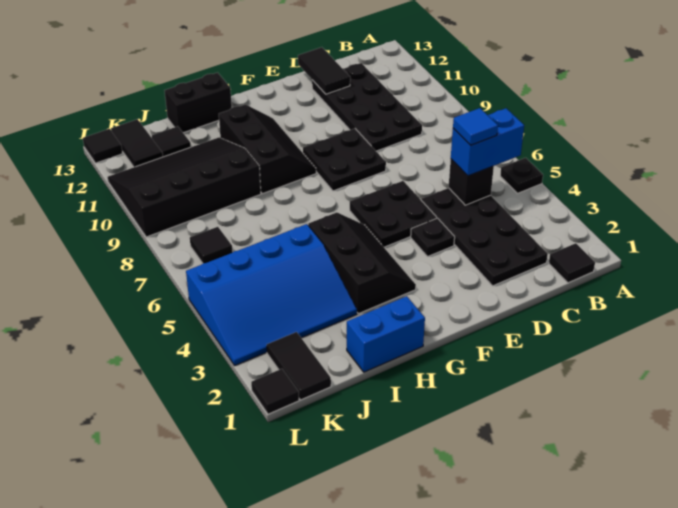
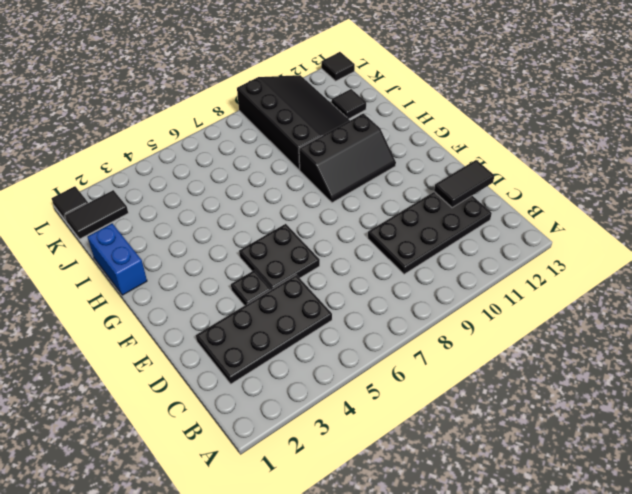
none -> black plate A5 level 1
none -> black tile B1 level 1
none -> black plate E8:F9 level 1

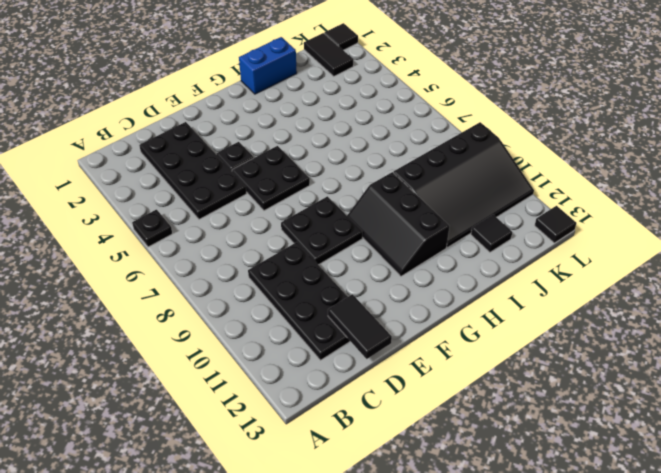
none -> black tile B1 level 1
none -> black slope G3:H5 level 1 top H
none -> black brick H13:I13 level 1

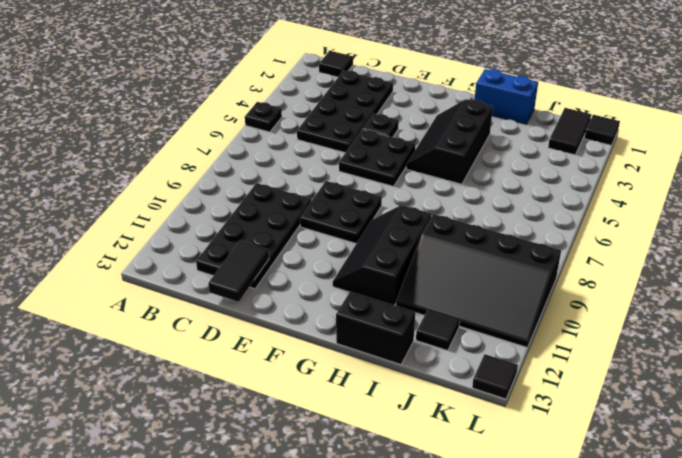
none -> blue slope I3:L5 level 1 top 5
none -> black tile K7 level 1
none -> black tile K12:K13 level 1

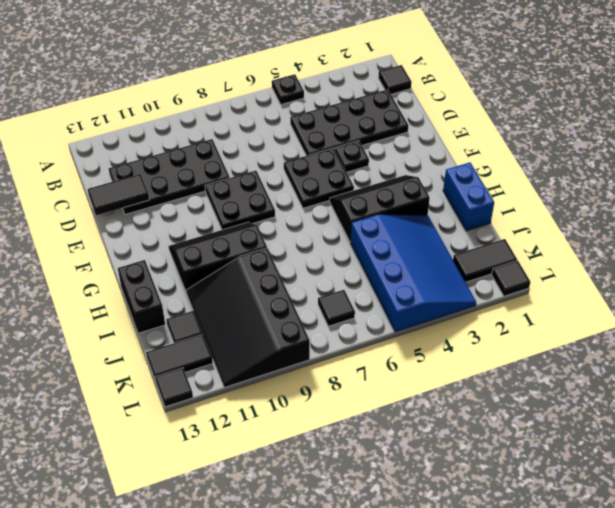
none -> black brick C5 level 2
none -> blue brick B5:C5 level 3
none -> blue tile C5 level 4

